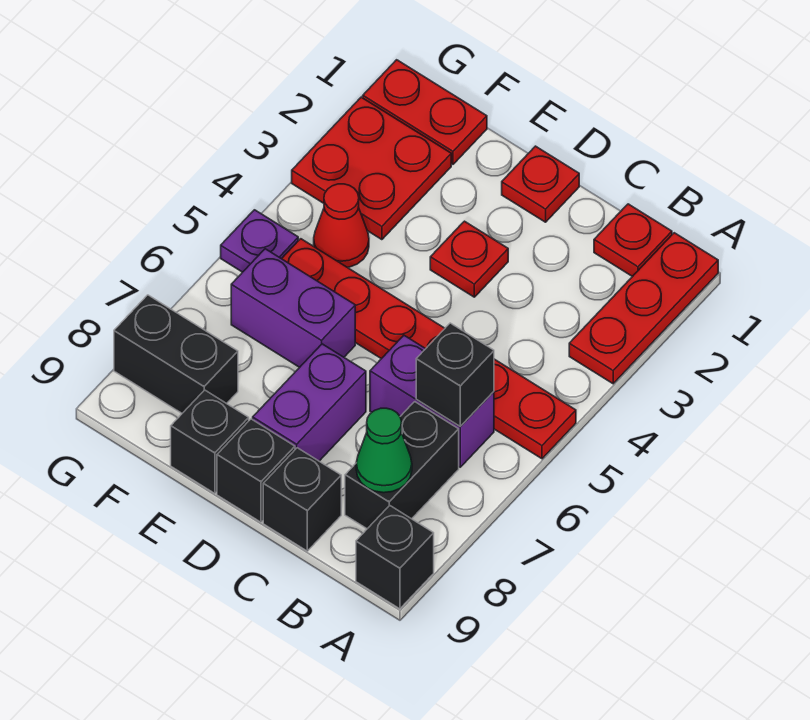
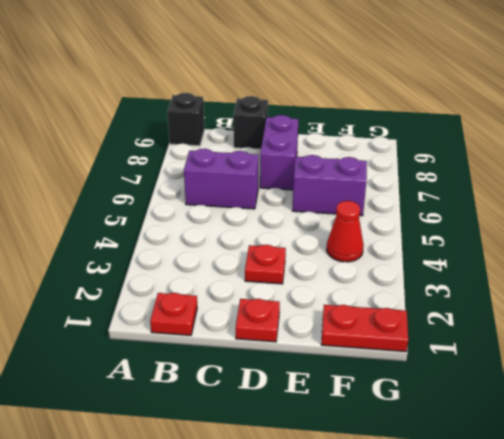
none -> red plate A1:A3 level 1
none -> red plate A5:F5 level 1
none -> black brick B7:B8 level 1

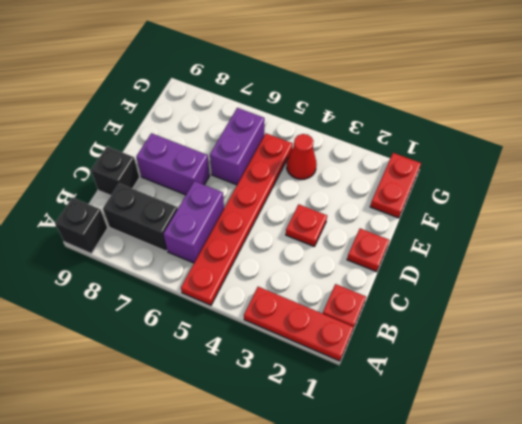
none -> black brick D9 level 1
none -> black brick E9 level 1
none -> red plate F2:G3 level 1

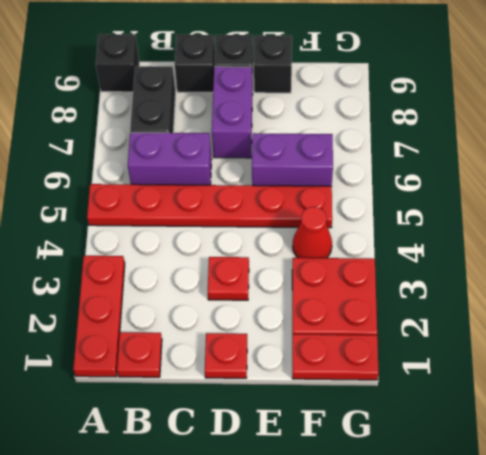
none -> black brick F8:G8 level 1
none -> purple plate G5 level 1
none -> black brick B6 level 2

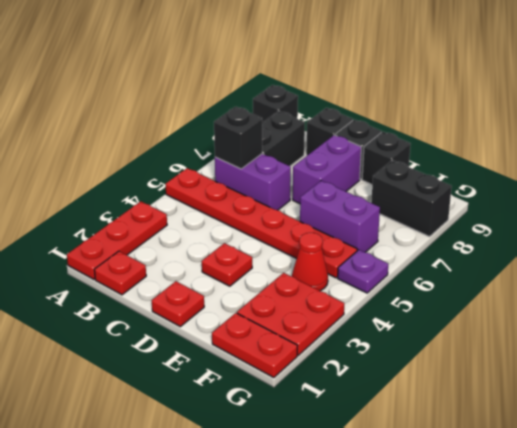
none -> green cone B8 level 2

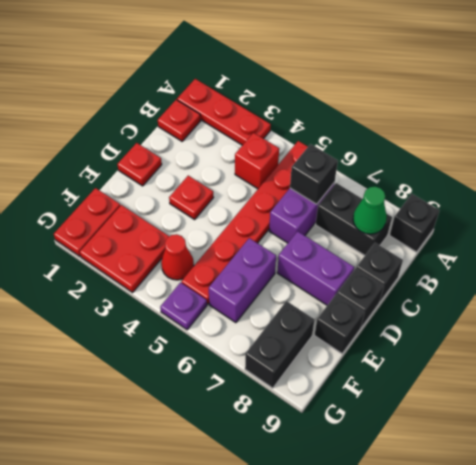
red brick B4 level 1 -> none

